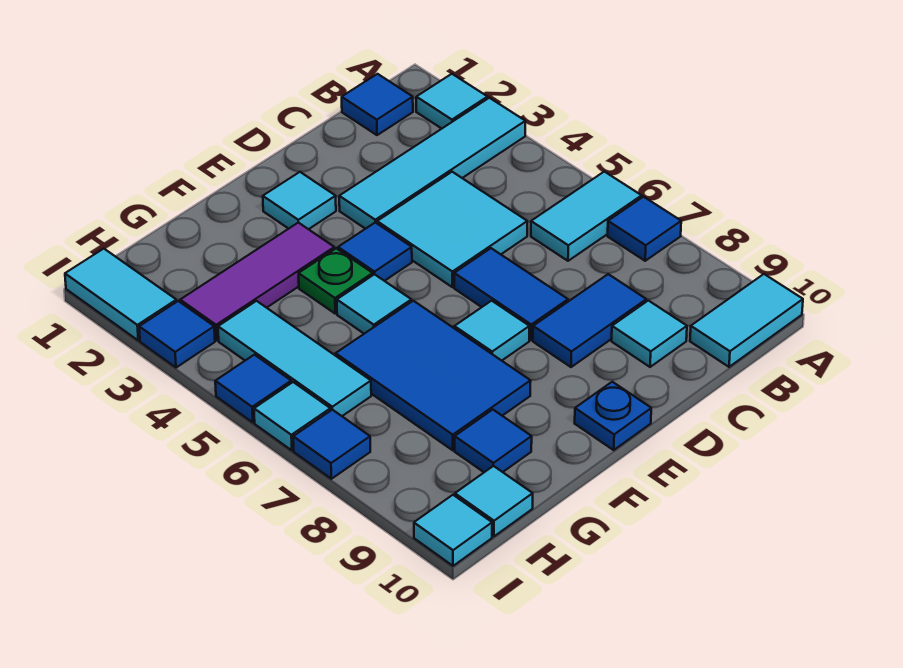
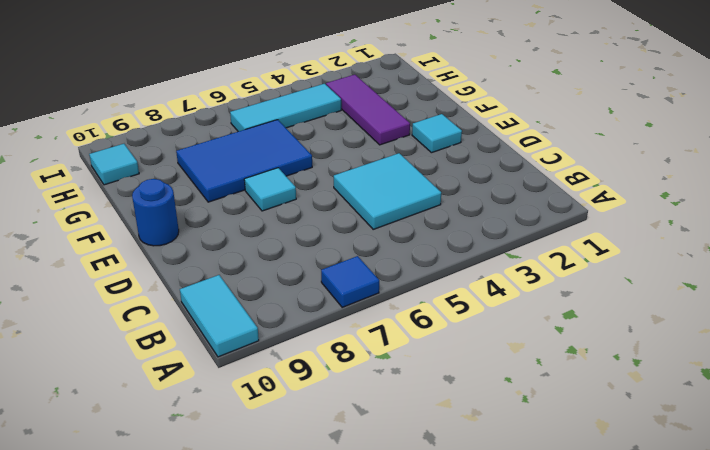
blue round brick E10 level 1 -> blue plate E10 level 1
none -> cyan tile A2 level 1
none -> cyan tile A3:D3 level 1
none -> cyan tile A6:B6 level 1

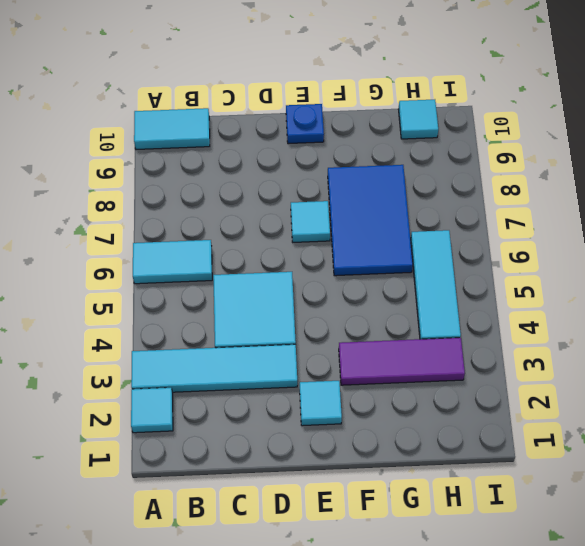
none -> blue tile A7 level 1
none -> blue tile B1 level 1
none -> blue tile C8:D8 level 1

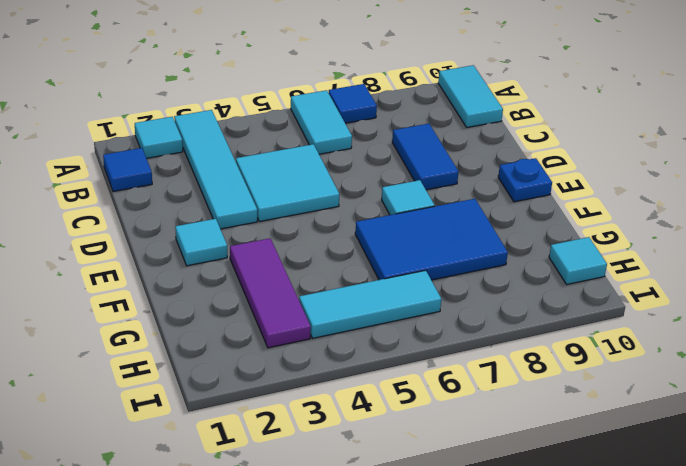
none -> cyan tile C9 level 1
none -> blue tile D6:D7 level 1
none -> blue tile E4 level 1

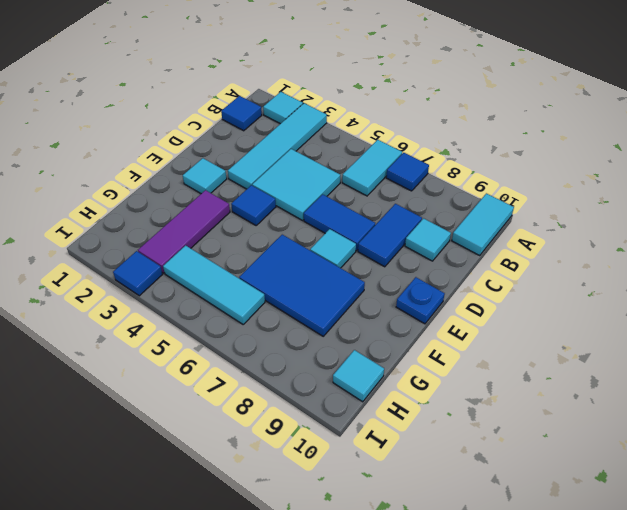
none -> green plate F4 level 1
none -> cyan tile F5 level 1
none -> blue tile G9 level 1

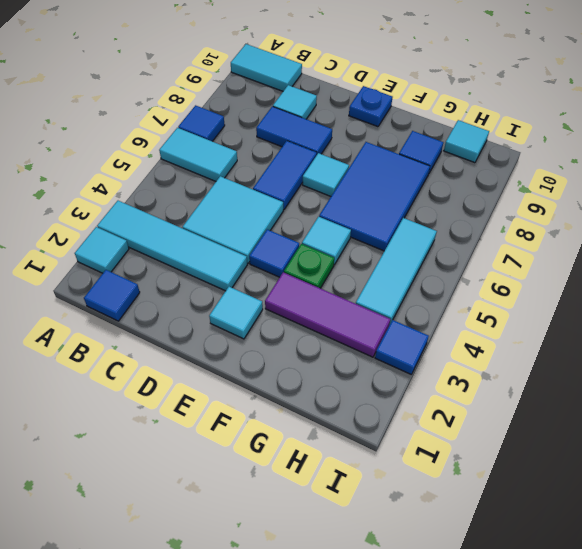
none -> cyan tile I1:I2 level 1
none -> blue tile I5 level 1
none -> cyan tile I6 level 1

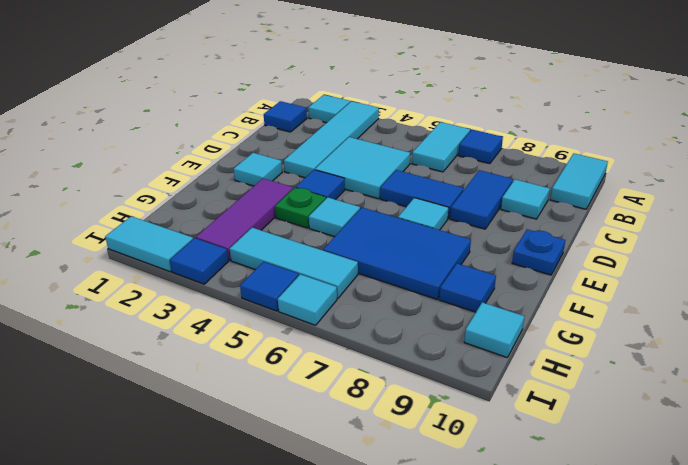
none -> blue tile I7 level 1
none -> cyan tile I10 level 1

